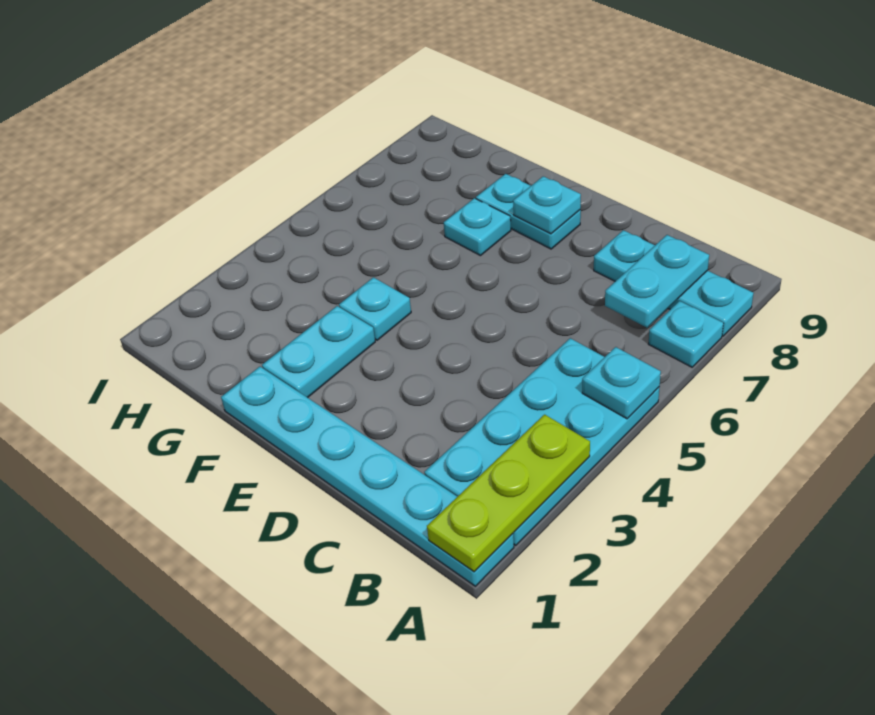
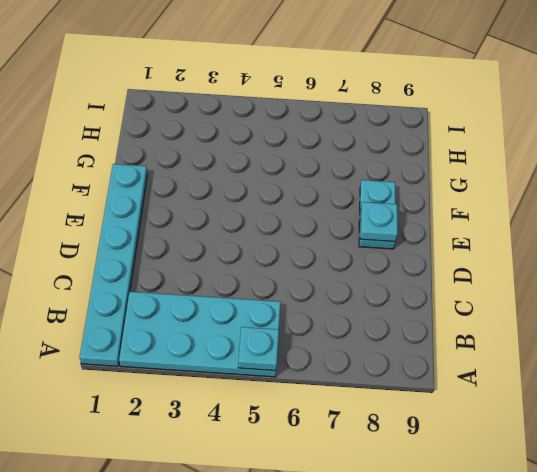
none -> cyan plate A7 level 1
none -> cyan plate A8:C8 level 1
none -> cyan plate F2:F3 level 1

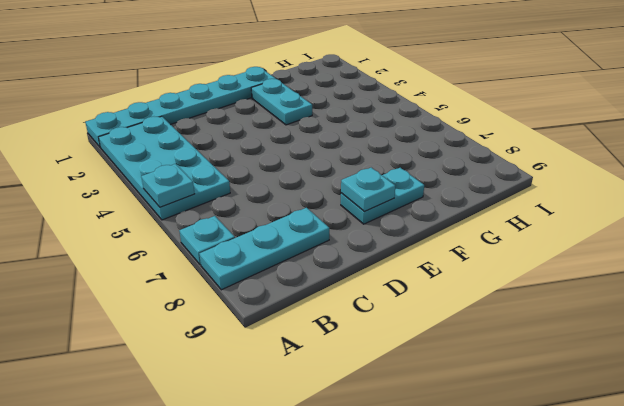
none -> cyan plate F4 level 1
none -> cyan plate F7 level 1
none -> lime plate A1:A3 level 2

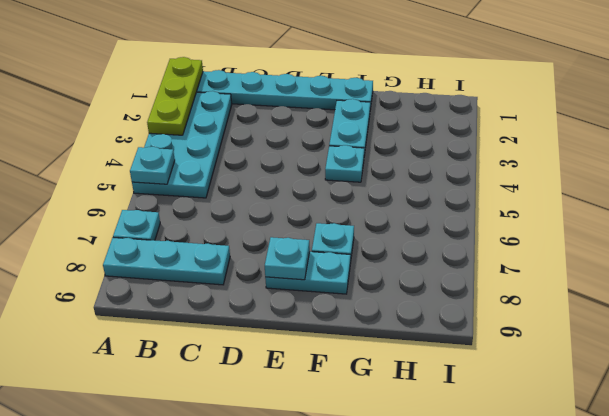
none -> cyan plate B7:B8 level 2

